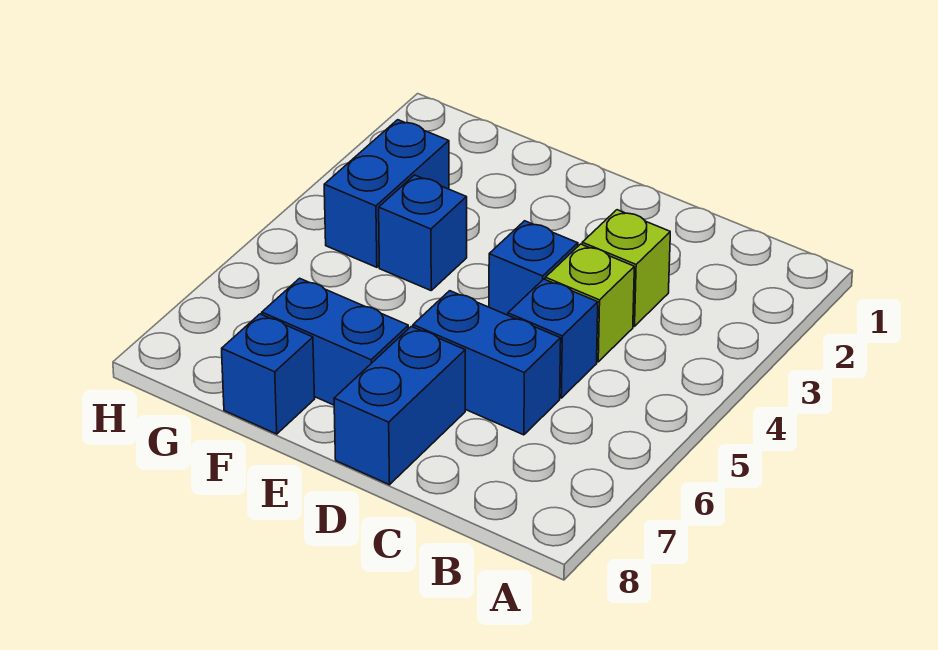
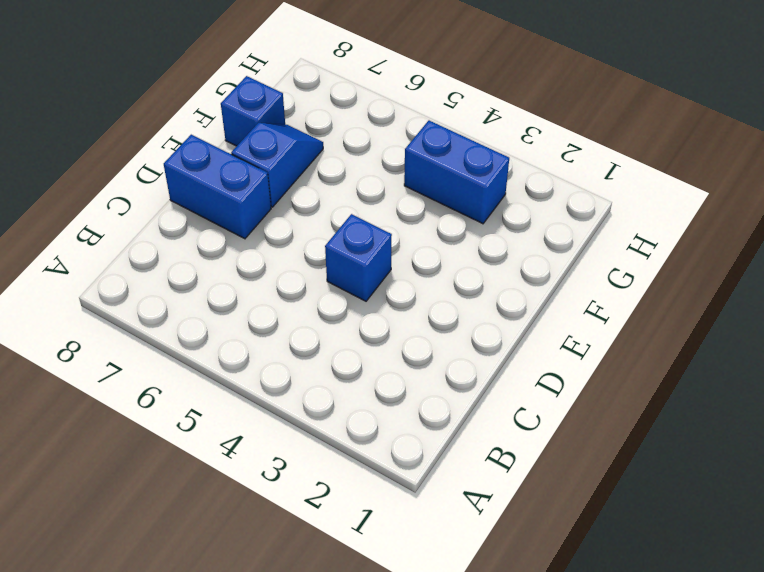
blue slope E7:F7 level 1 top E -> blue brick E7:F7 level 1
none -> lime brick C3 level 1
none -> lime brick C4 level 1

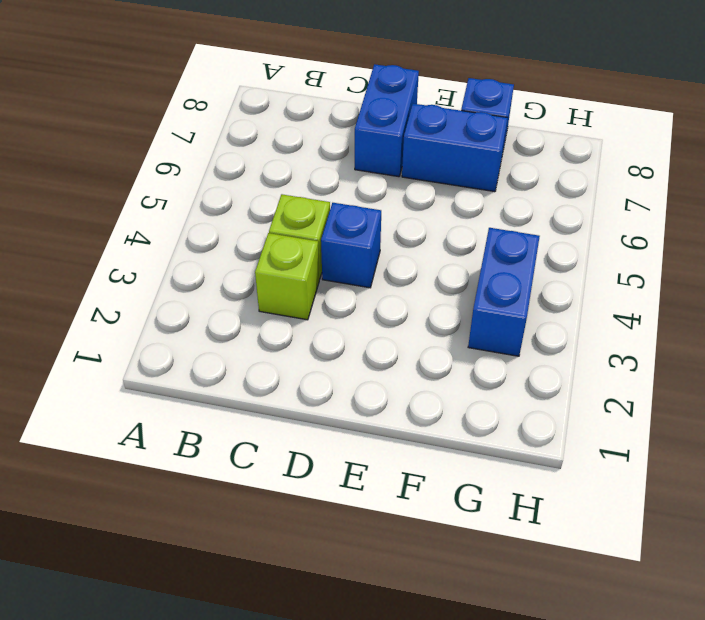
none -> blue brick C5 level 1
none -> blue brick C6:D6 level 1

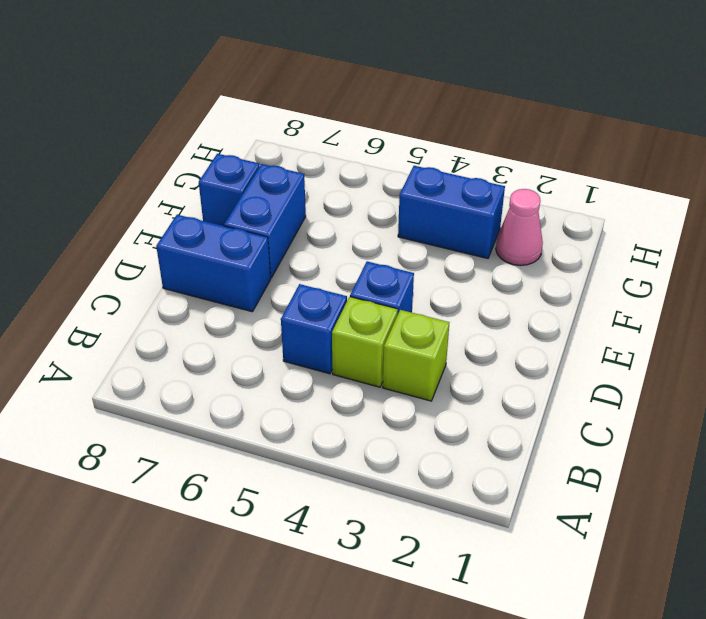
pink cone G2 level 1 -> none
none -> blue brick C6:D6 level 1
none -> blue brick F4 level 1

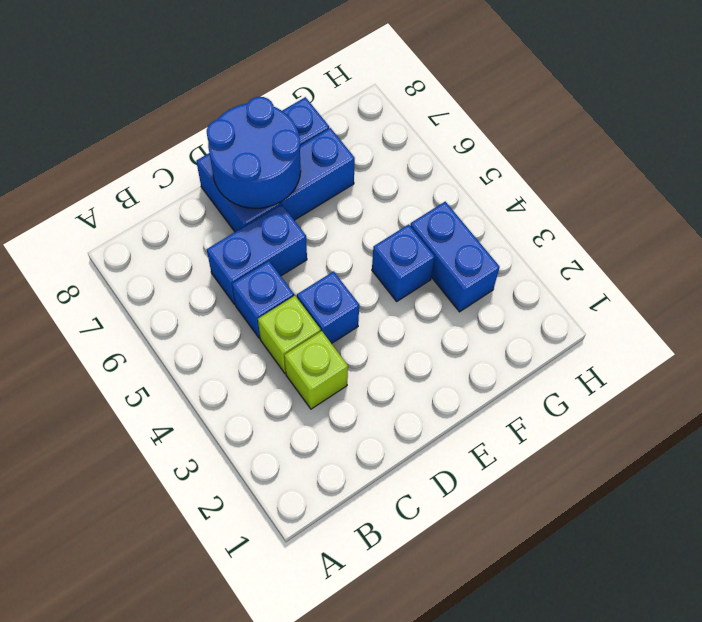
blue round brick D7:E8 level 2 -> none

